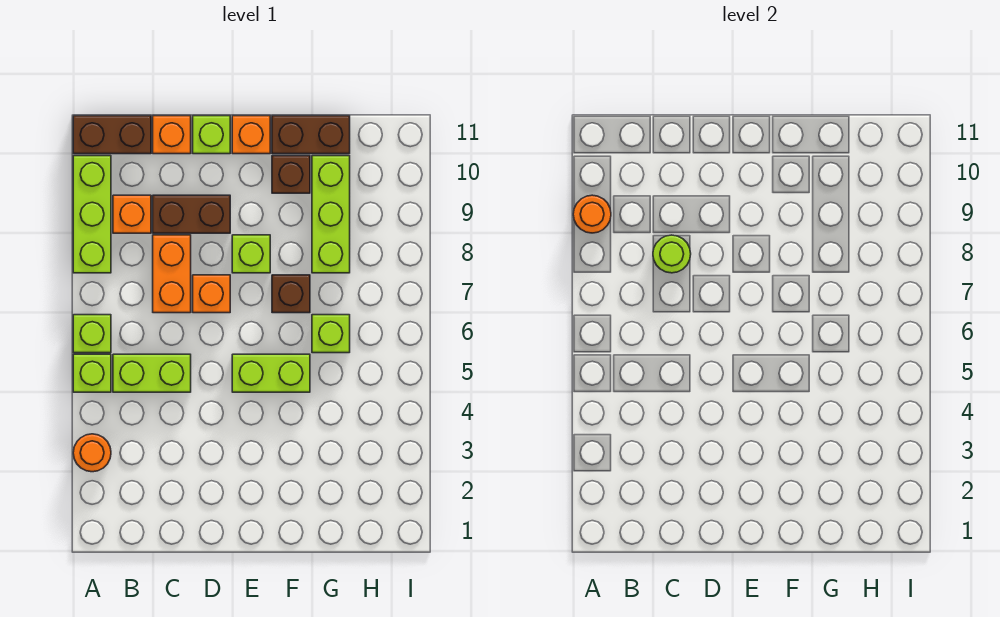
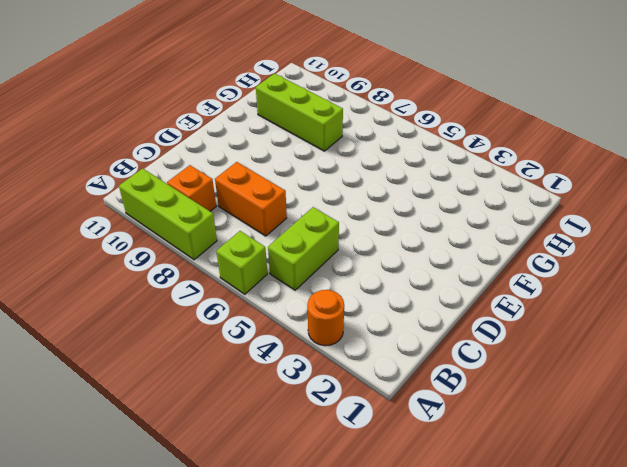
none -> lime brick A5 level 1
none -> brown brick A11:B11 level 1
none -> brown brick C9:D9 level 1

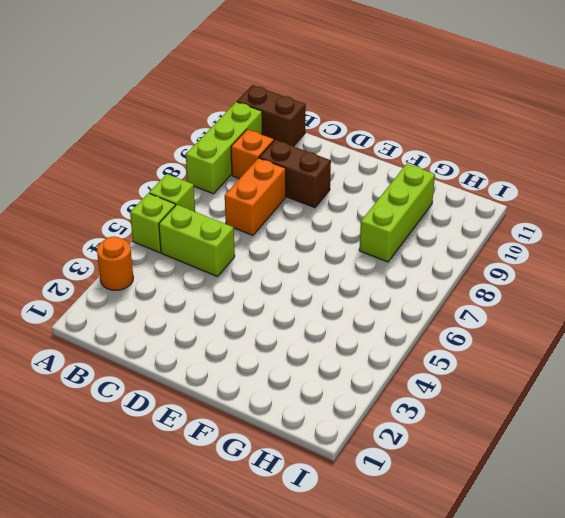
none -> orange brick C11 level 1
none -> orange brick D7 level 1
none -> lime brick D11 level 1

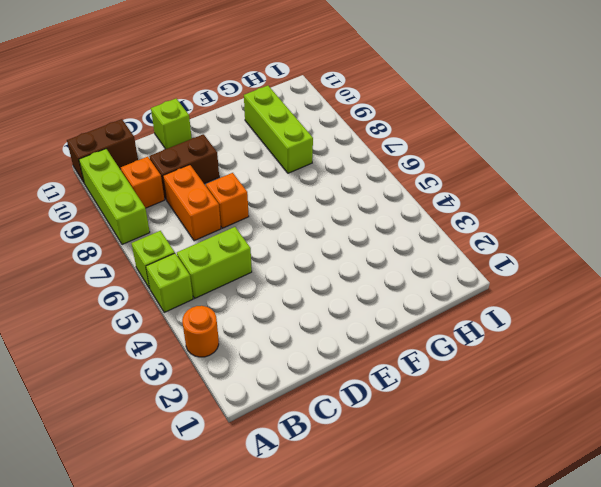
none -> orange brick C11 level 1
none -> lime brick E5:F5 level 1
none -> lime brick E8 level 1

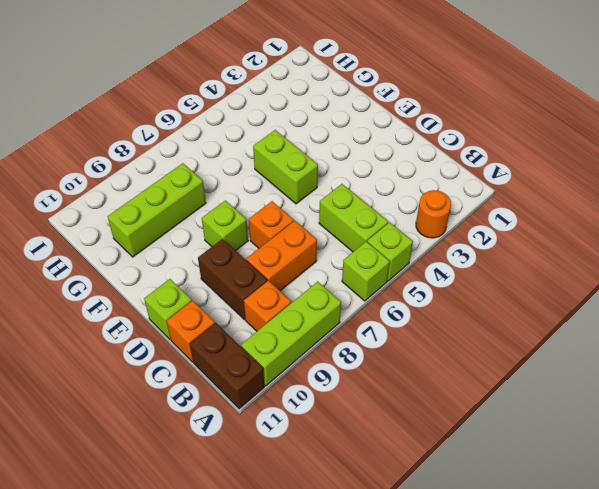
none -> orange brick E11 level 1
none -> brown brick F7 level 1
none -> brown brick F10 level 1

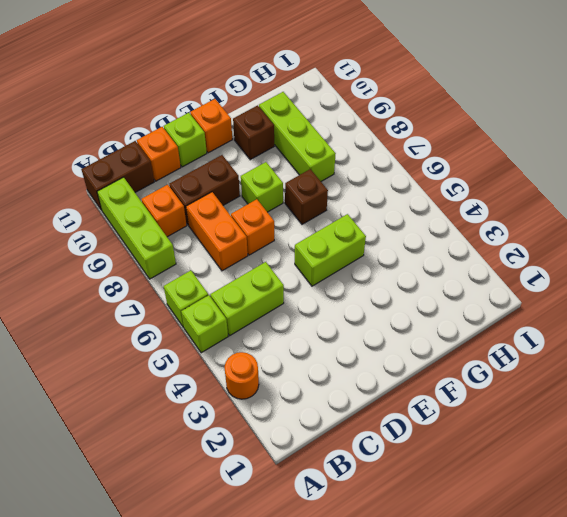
none -> brown brick F11:G11 level 1
none -> lime brick G6 level 1
none -> orange round brick A9 level 2

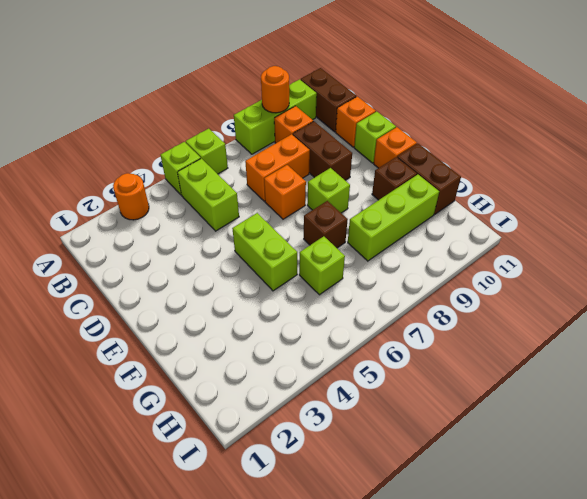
none -> lime round brick C8 level 2

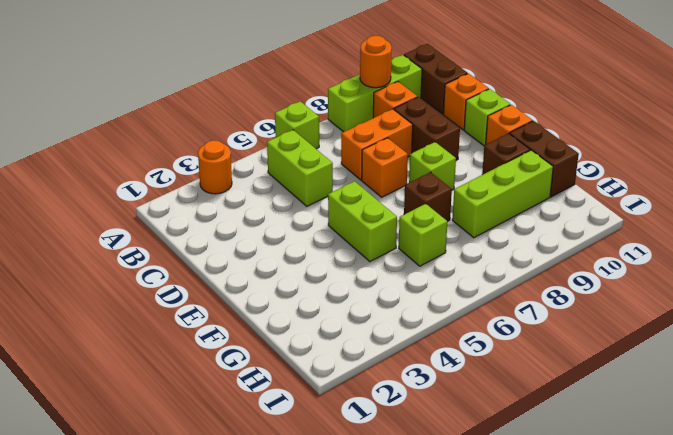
none -> lime brick A5 level 1
none -> lime round brick C8 level 2

